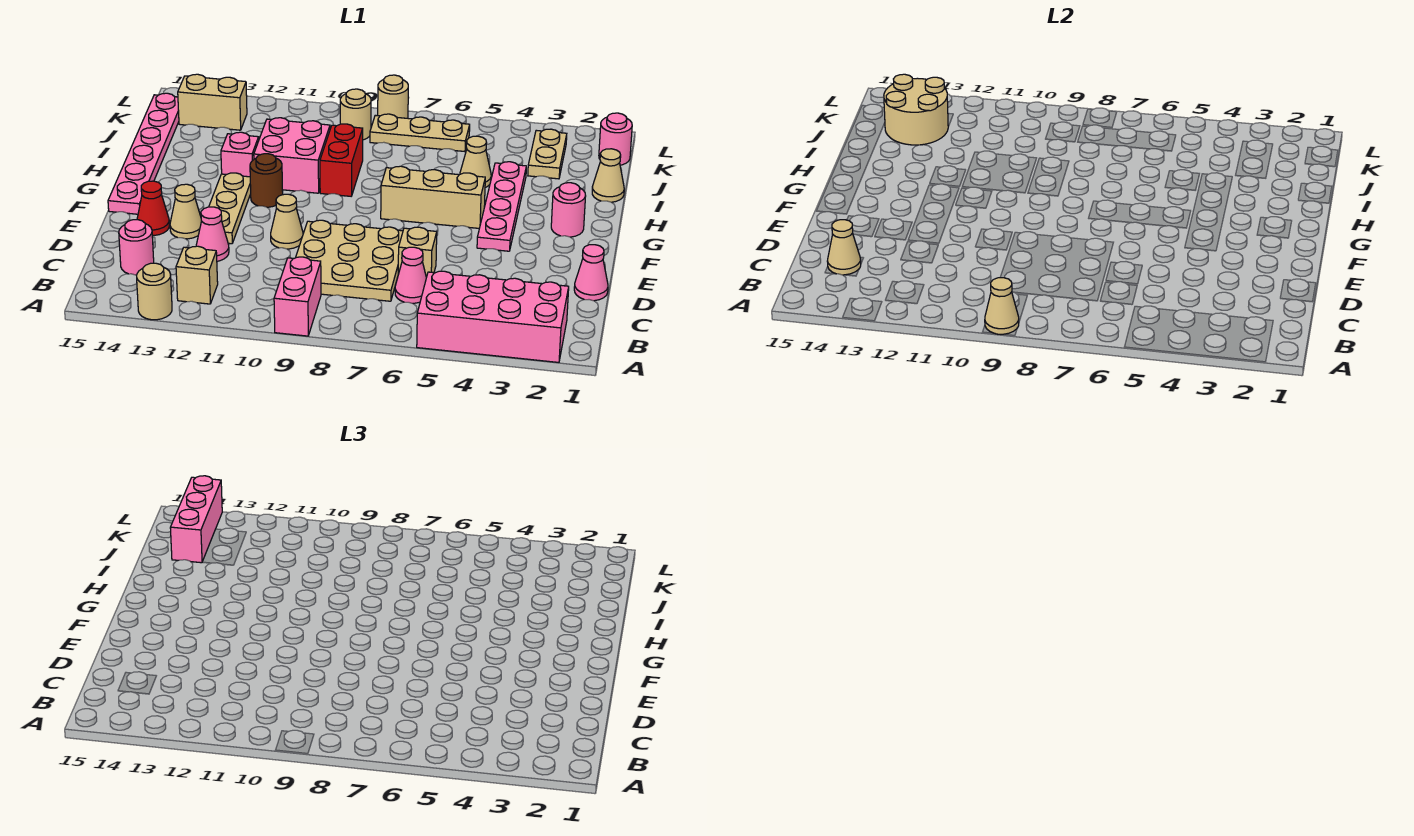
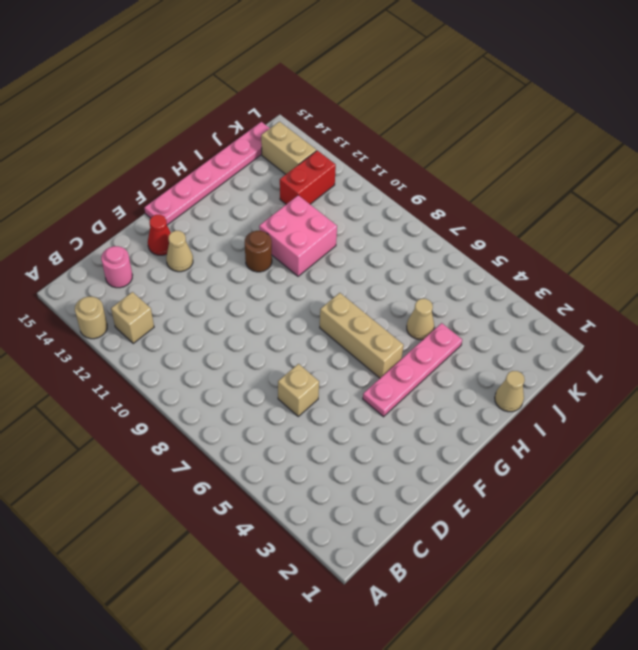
red brick J12:K12 level 1 -> red brick H9:I9 level 1
none -> pink brick A2:B5 level 1
none -> pink brick A9:B9 level 1
none -> pink cone C6 level 1
none -> tan plate C7:E9 level 1

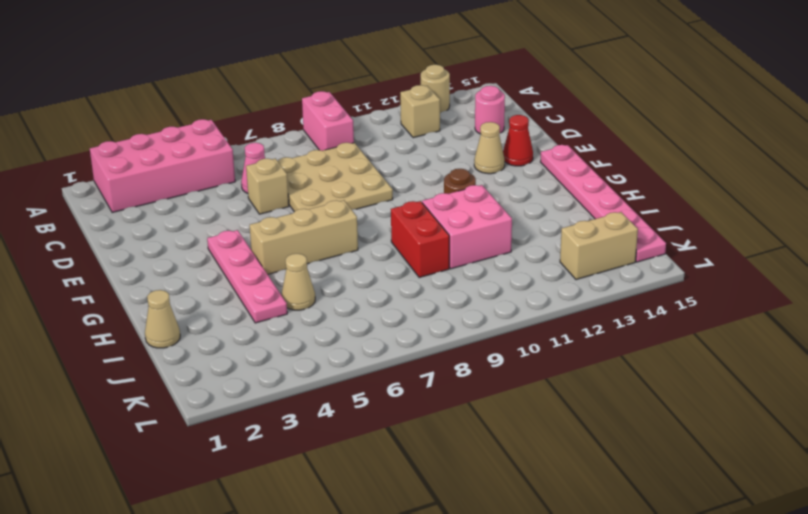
none -> pink cone D1 level 1
none -> pink cone D12 level 1
none -> tan cone E10 level 1
none -> tan plate E12:G12 level 1

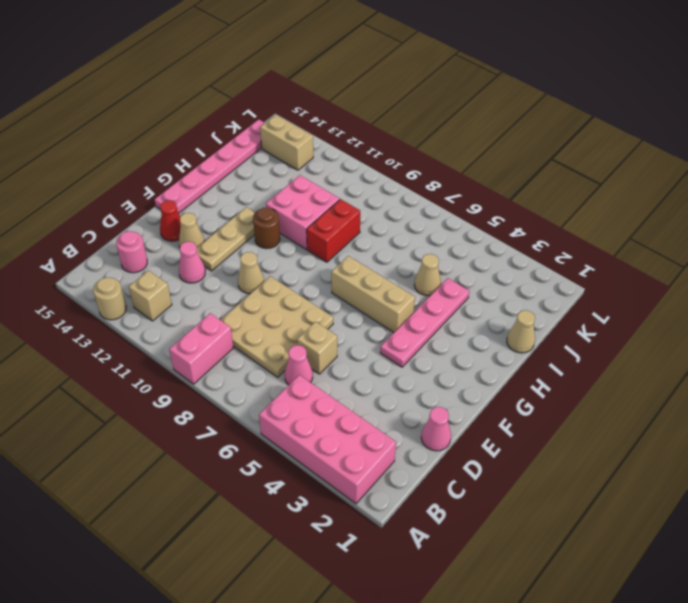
none -> pink round brick G2 level 1
none -> pink brick H12 level 1
none -> tan plate J3:K3 level 1
none -> pink round brick K1 level 1

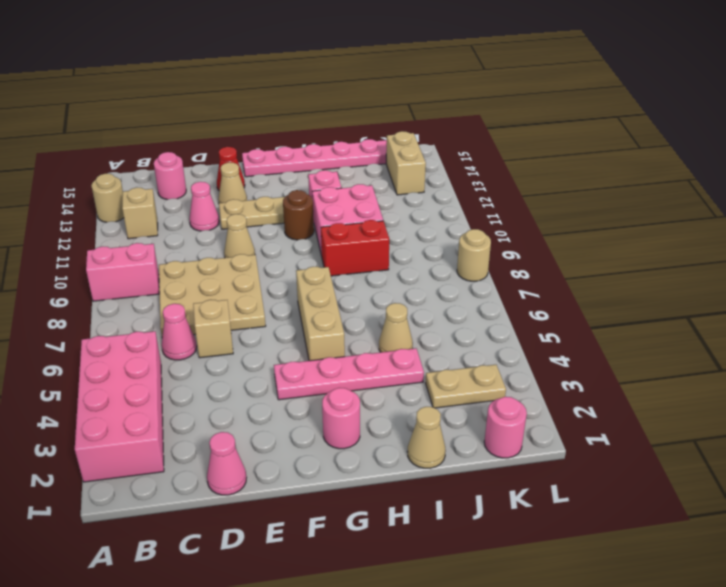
none -> tan plate K6:K8 level 1
none -> tan round brick K9 level 1
none -> tan cone A9 level 2
none -> tan cone C14 level 2

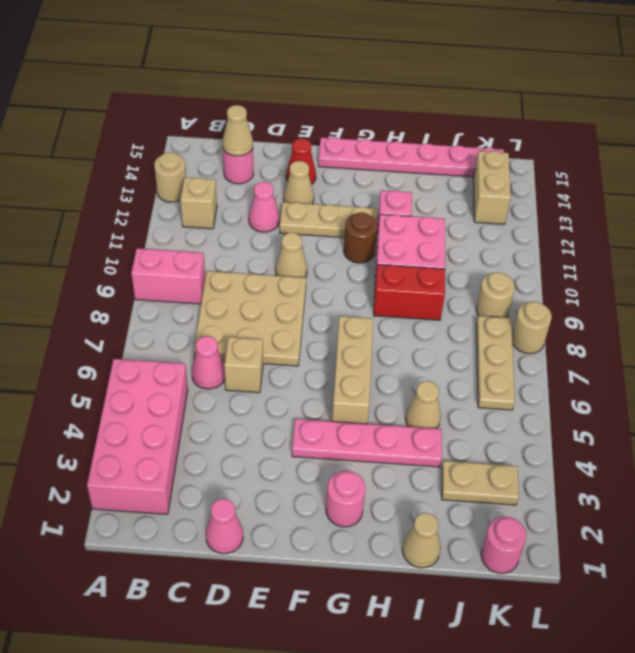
none -> tan cone A9 level 2
none -> tan round brick J13:K14 level 2
none -> pink brick J14:L14 level 3

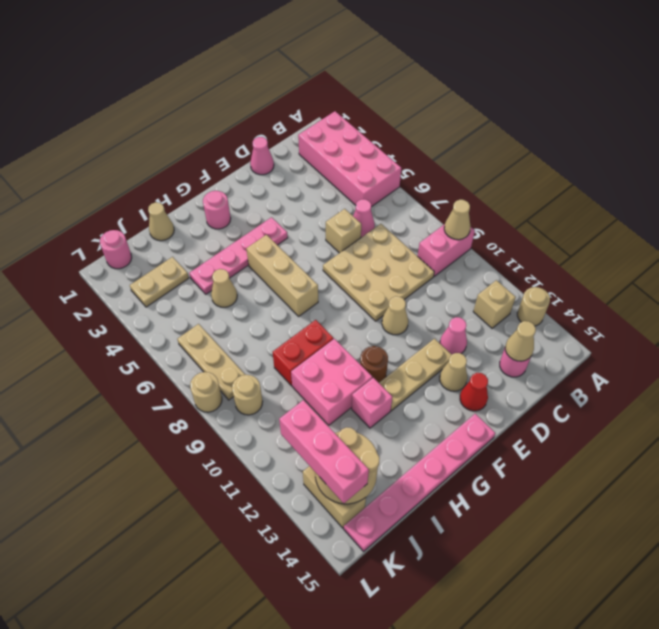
pink brick K12:K14 level 3 -> pink brick J14:L14 level 3

